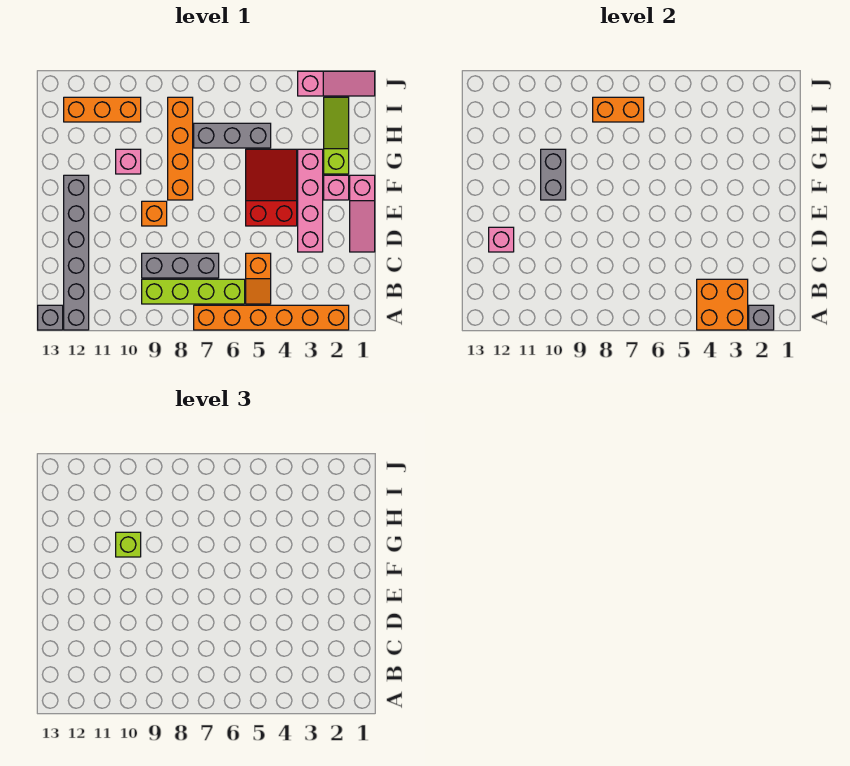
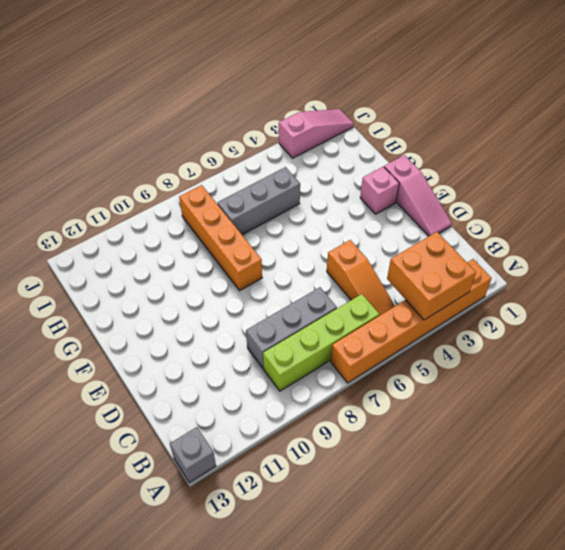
orange slope B5:D5 level 1 top D -> orange slope B5:C5 level 1 top C
none -> grey brick A12:F12 level 1
none -> pink brick D3:G3 level 1
none -> red slope E4:G5 level 1 top E

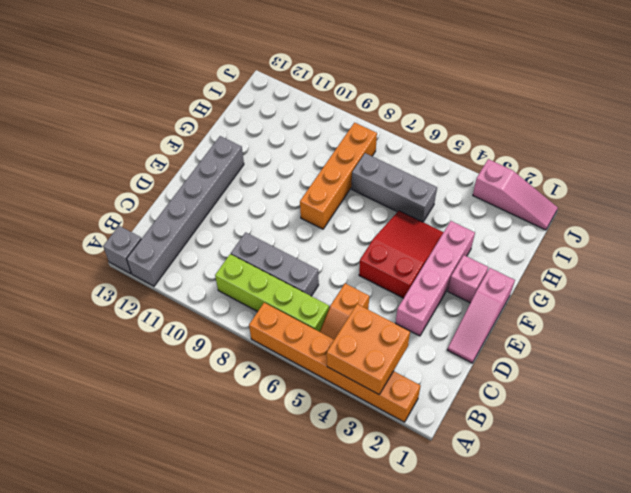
none -> orange brick E9 level 1
none -> lime slope G2:I2 level 1 top G
none -> pink brick G10 level 1

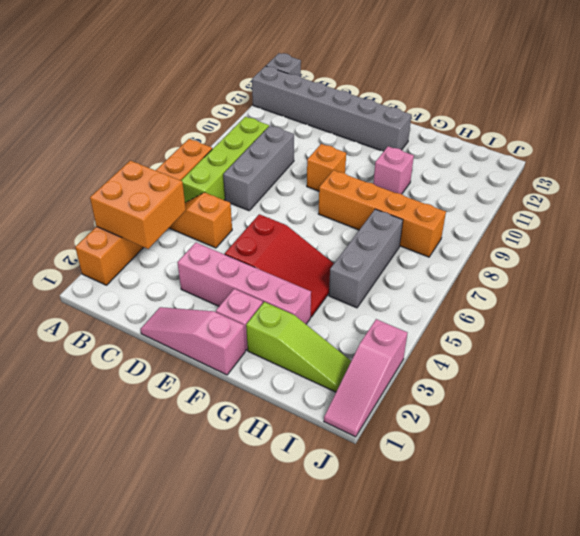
none -> orange brick I10:I12 level 1
none -> grey brick A2 level 2
none -> pink brick D12 level 2

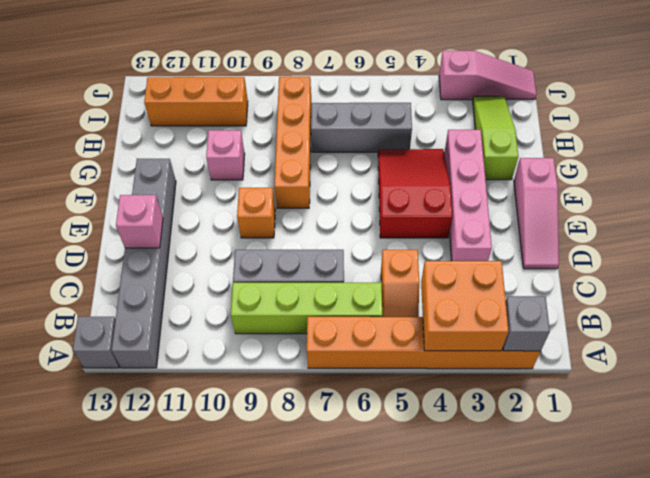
none -> pink brick F2 level 1
none -> grey brick F10:G10 level 2
none -> orange brick I7:I8 level 2

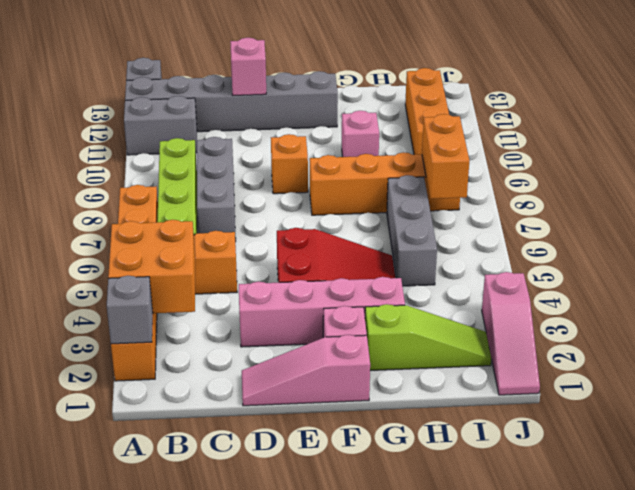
grey brick A11:B11 level 1 -> grey brick F10:G10 level 2
none -> lime brick G10 level 3

